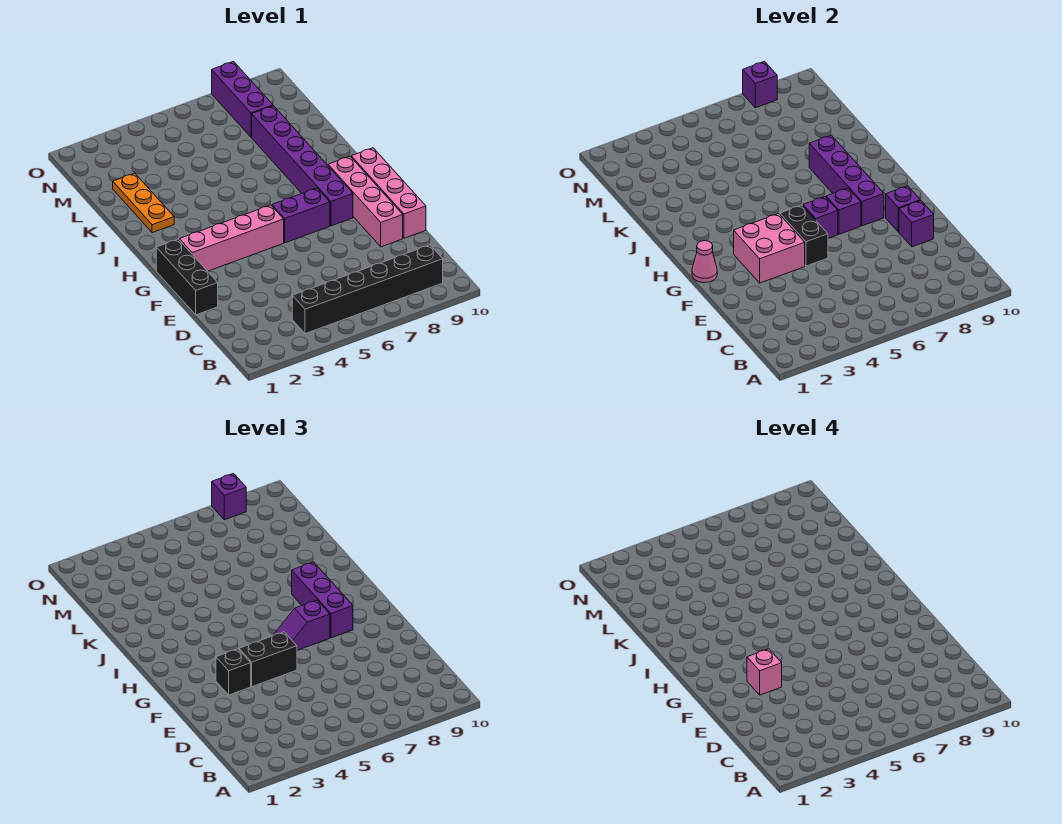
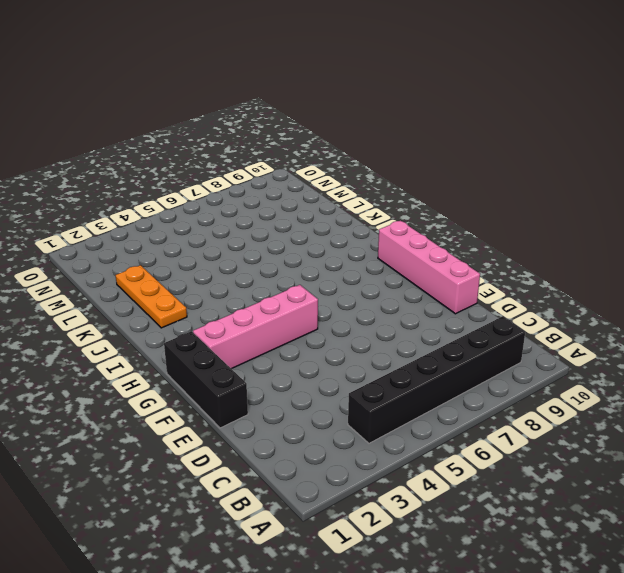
none -> pink brick E9:H9 level 1
none -> purple brick G6:G7 level 1
none -> purple brick G8:L8 level 1

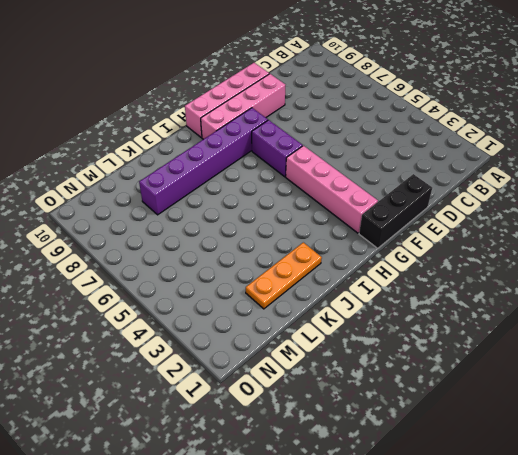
none -> black brick B4:B9 level 1
none -> purple brick M8:O8 level 1
none -> purple brick E9 level 2

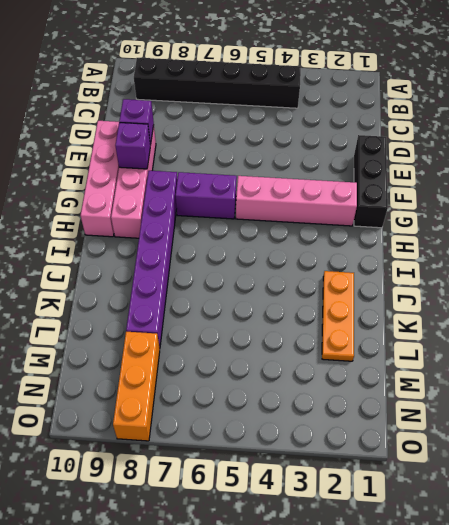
orange brick M8:O8 level 1 -> purple brick M8:O8 level 1
none -> pink brick F3:G4 level 2
none -> black brick F5:G5 level 2
none -> pink cone G1 level 2

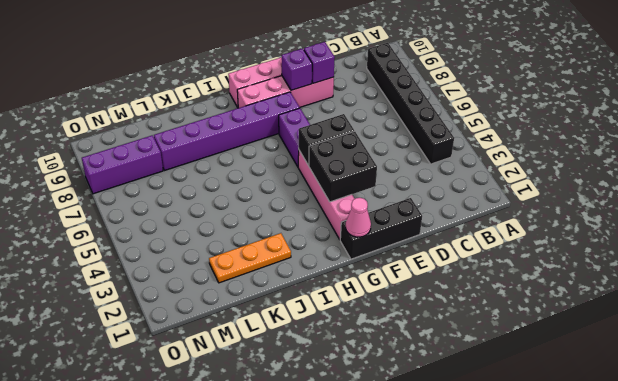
black brick F3:G4 level 2 -> pink brick F3:G4 level 2
none -> purple brick G6 level 2
none -> purple brick G7 level 2
none -> purple brick G8:J8 level 2

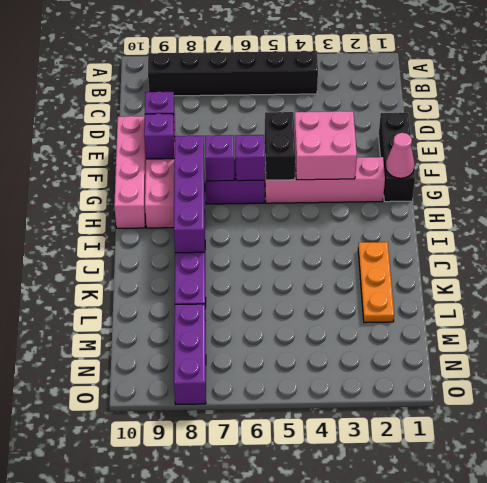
none -> purple brick O8 level 2
none -> black brick F3 level 3
none -> black brick F4:F5 level 3

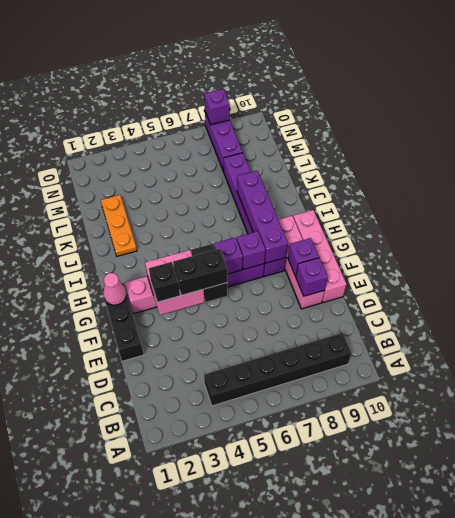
none -> purple slope G6:G7 level 3 top 7
none -> purple brick G8:I8 level 3
none -> purple brick O8 level 3

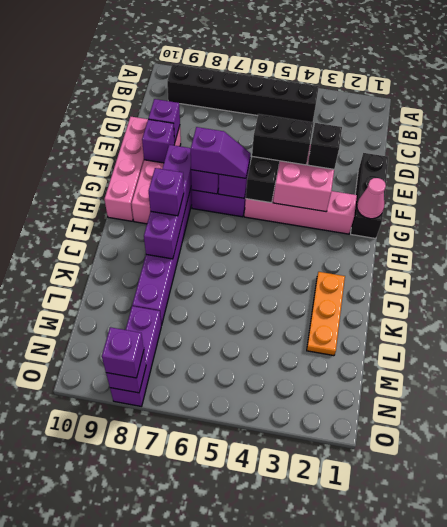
purple brick I8 level 3 -> purple brick G8:I8 level 3
none -> pink brick F3 level 4

